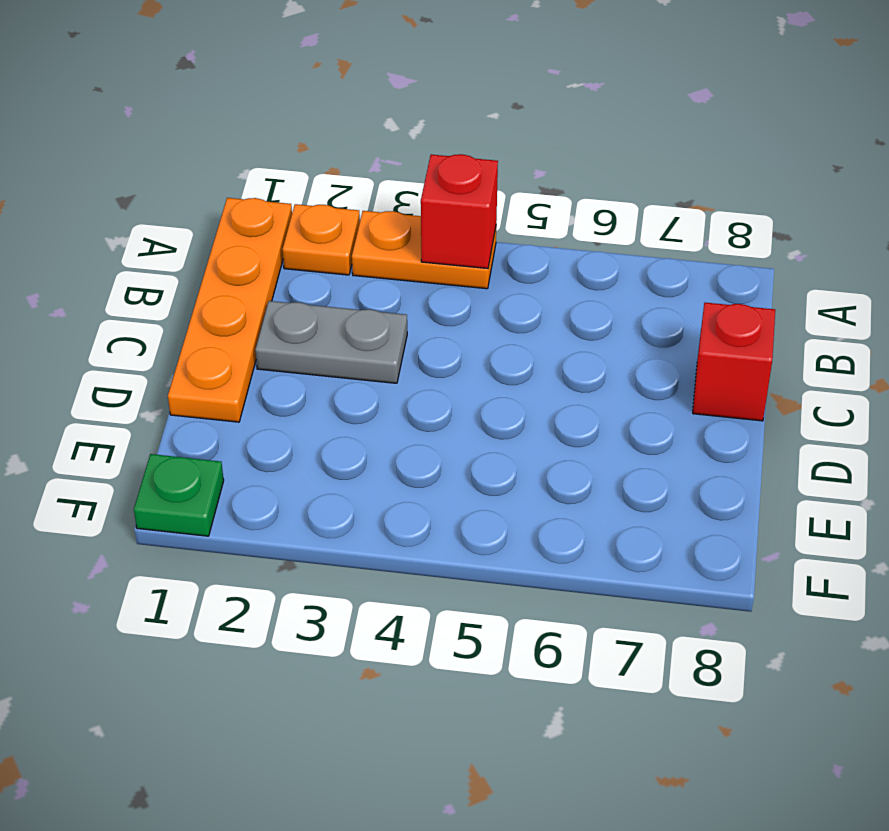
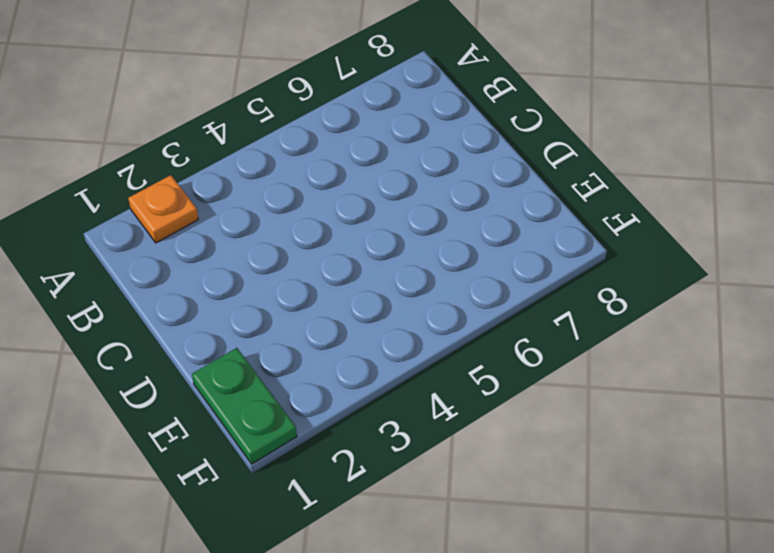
green plate E1:F1 level 1 -> green plate F1 level 1
none -> orange plate A1:D1 level 1
none -> orange plate A3:A4 level 1

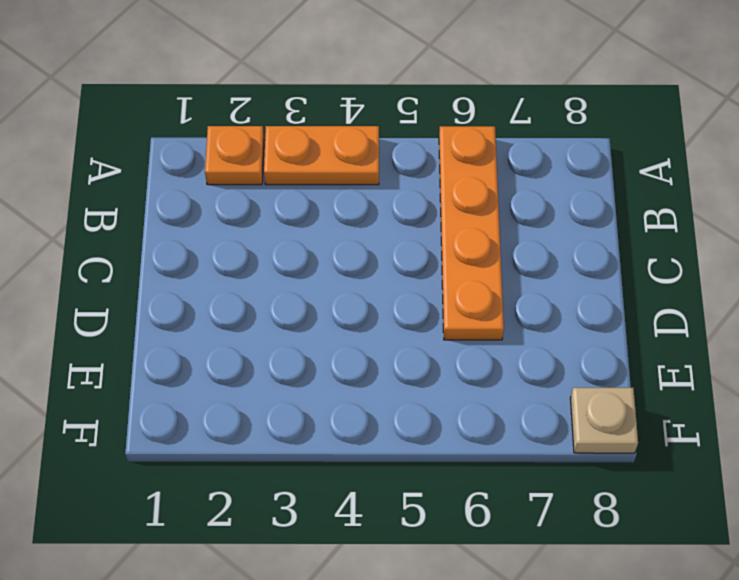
orange plate A6:D6 level 1 -> orange plate A1:D1 level 1
tan plate F8 level 1 -> none
none -> grey plate C2:C3 level 1
none -> red brick C8 level 1

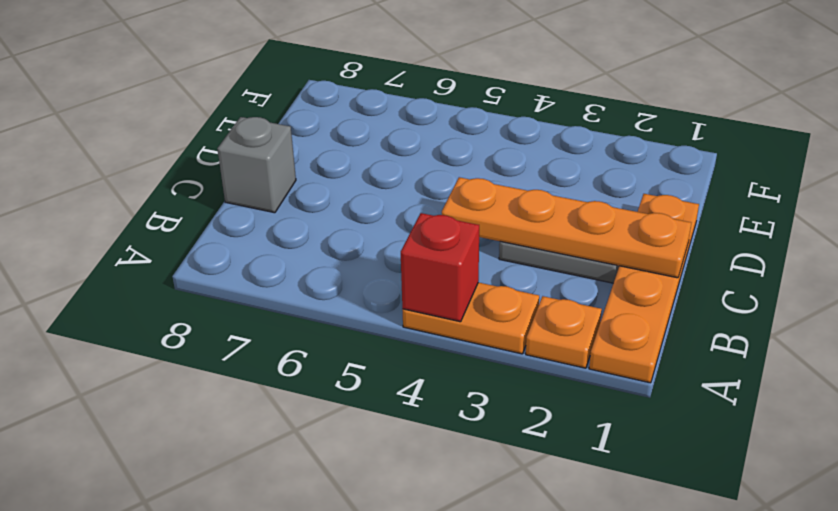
orange plate C1:C4 level 2 -> none
grey brick C8 level 1 -> red brick C8 level 1
none -> green plate F1 level 1

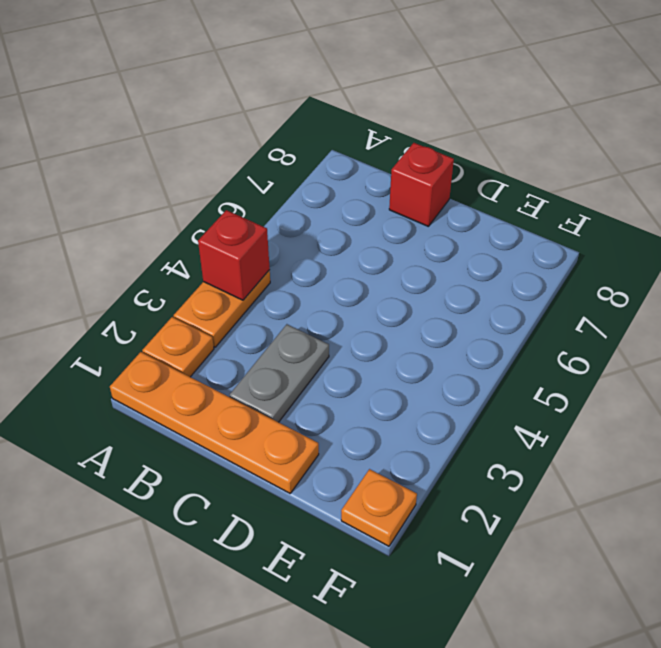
orange plate F1 level 1 -> green plate F1 level 1

